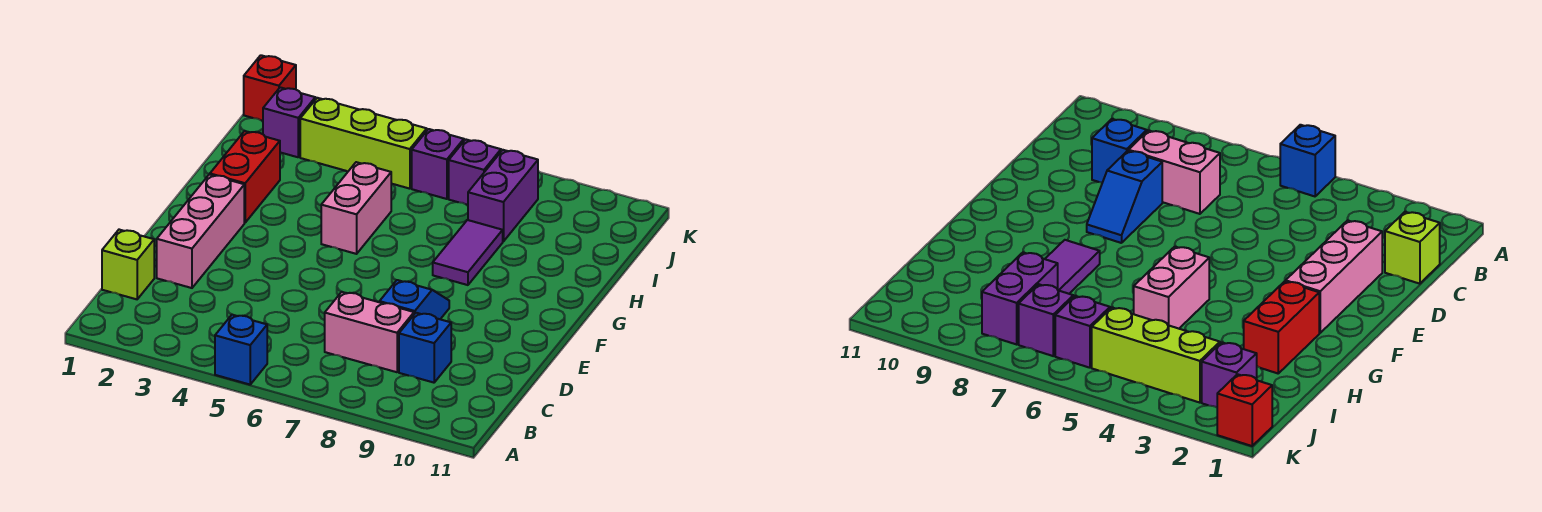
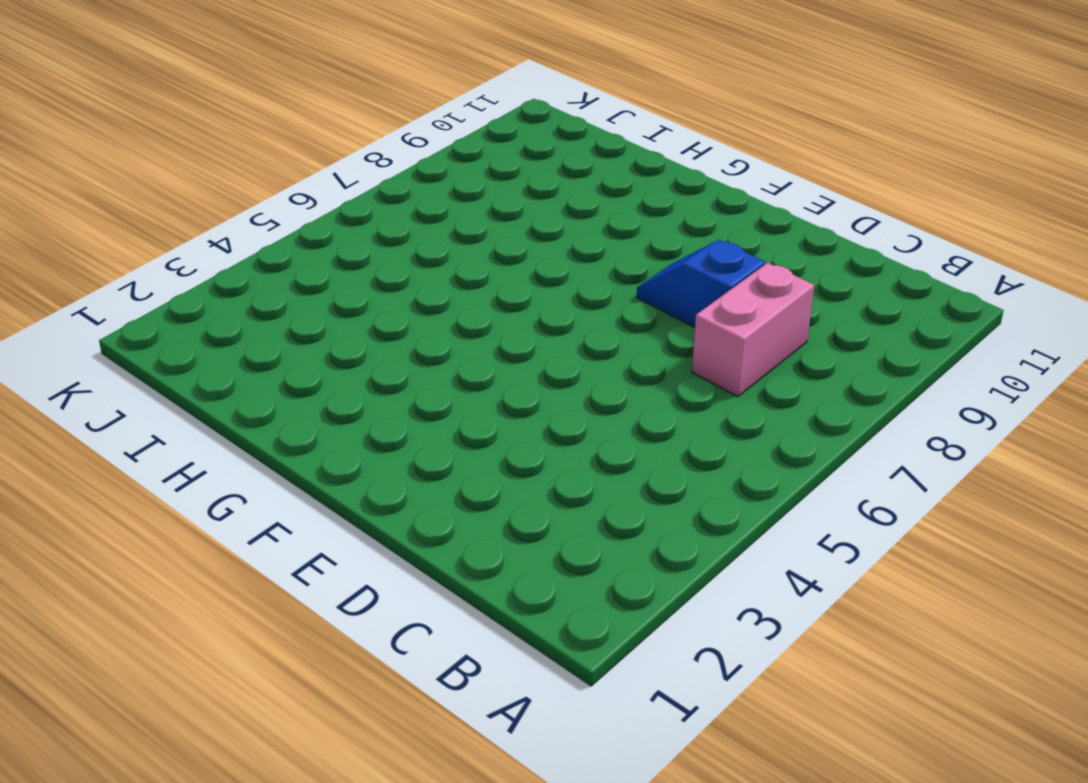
none -> blue brick A5 level 1
none -> lime brick C1 level 1
none -> blue brick C9 level 1

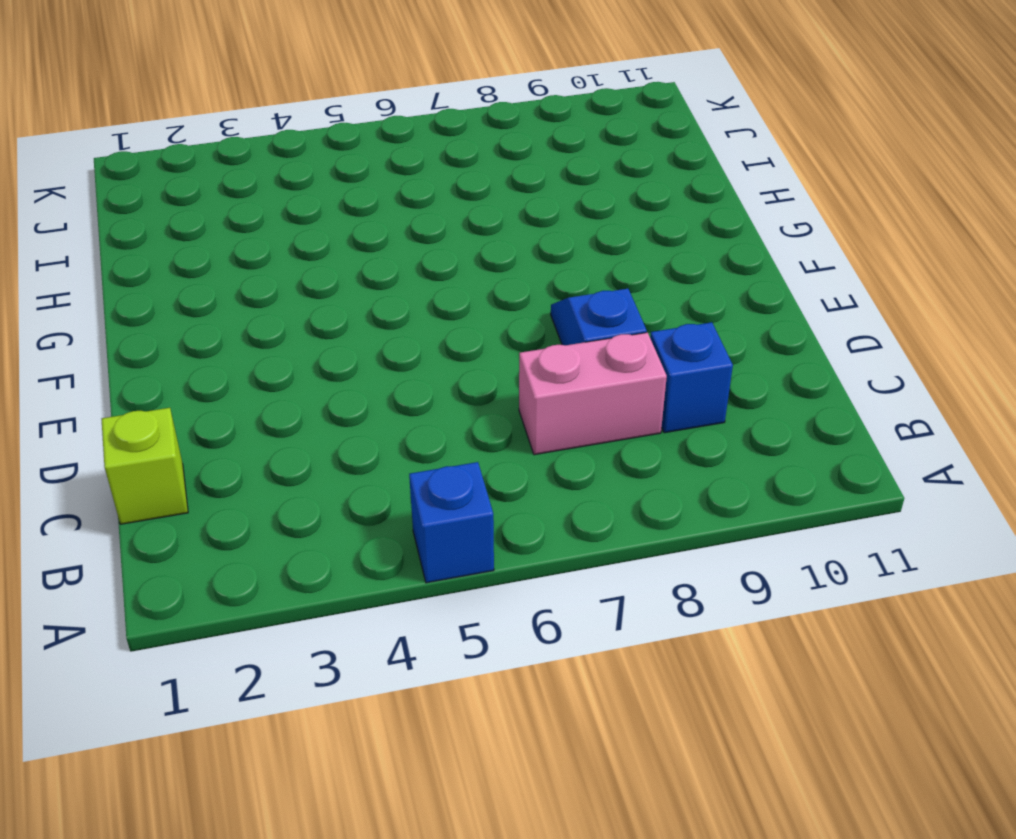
none -> pink brick D2:F2 level 1
none -> red brick G2:H2 level 1
none -> pink brick G5:H5 level 1

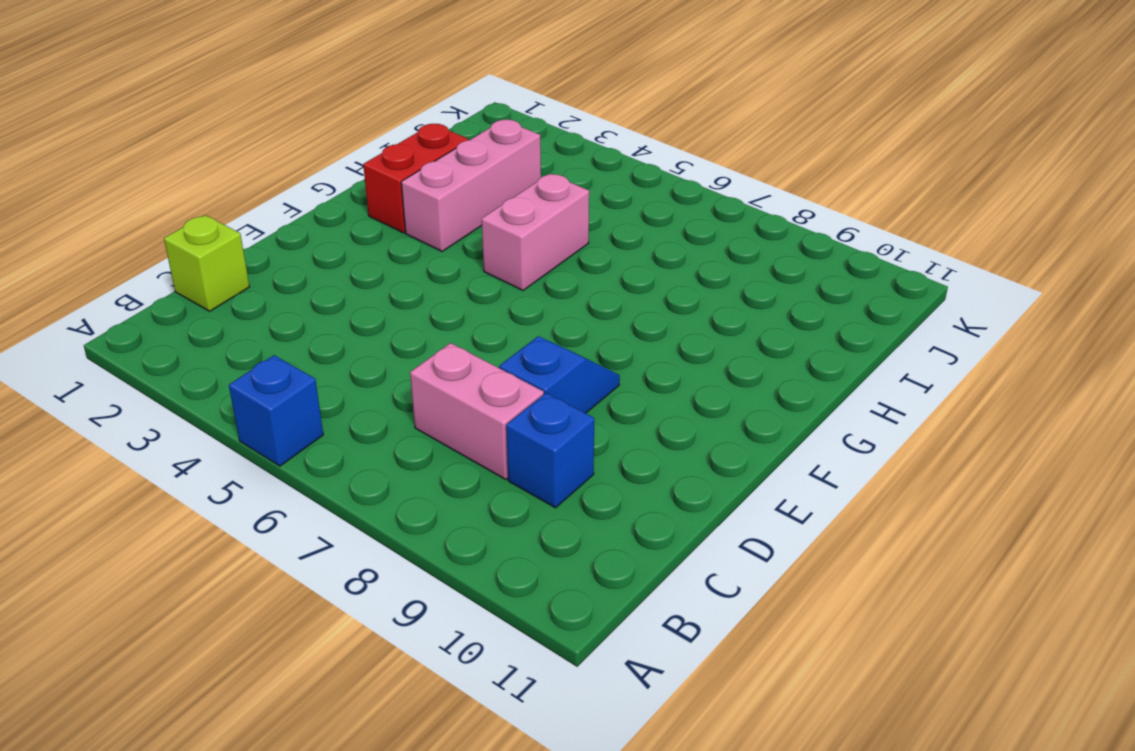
pink brick G3:I3 level 1 -> pink brick D2:F2 level 1
none -> purple tile G8:H8 level 1
none -> purple brick I8:J8 level 1
none -> purple brick J2 level 1

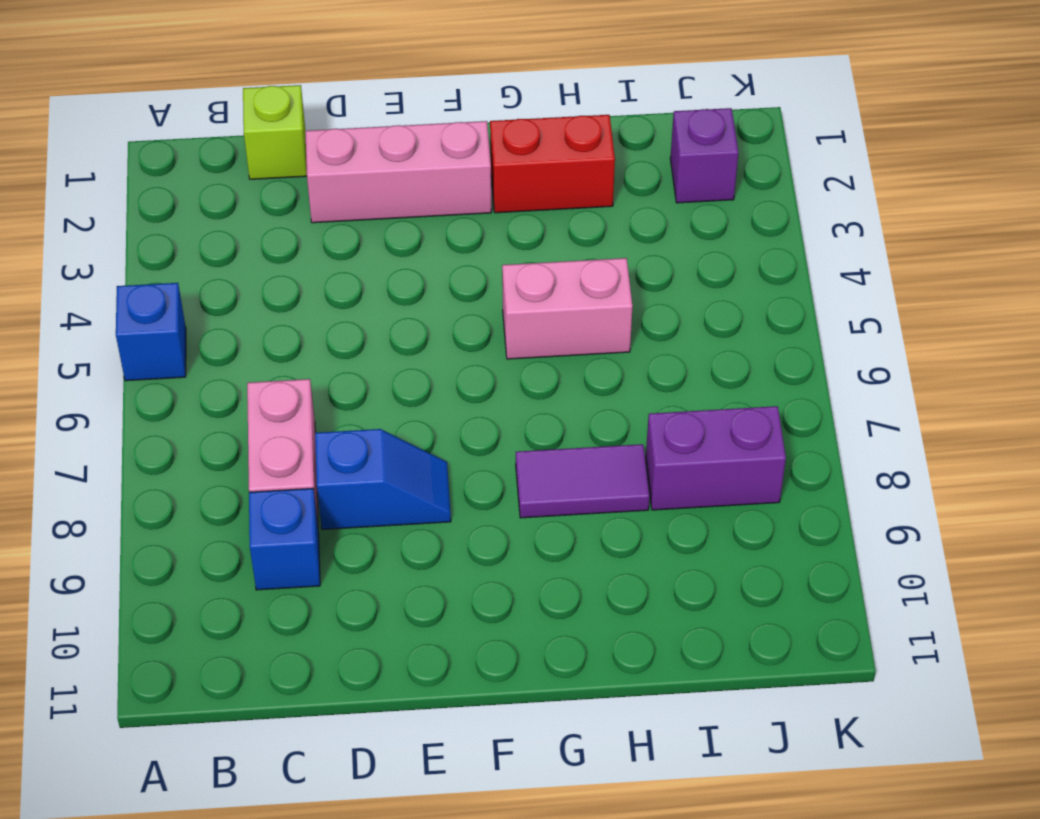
none -> lime brick J3:J5 level 1
none -> purple brick J6 level 1
none -> purple brick J7 level 1

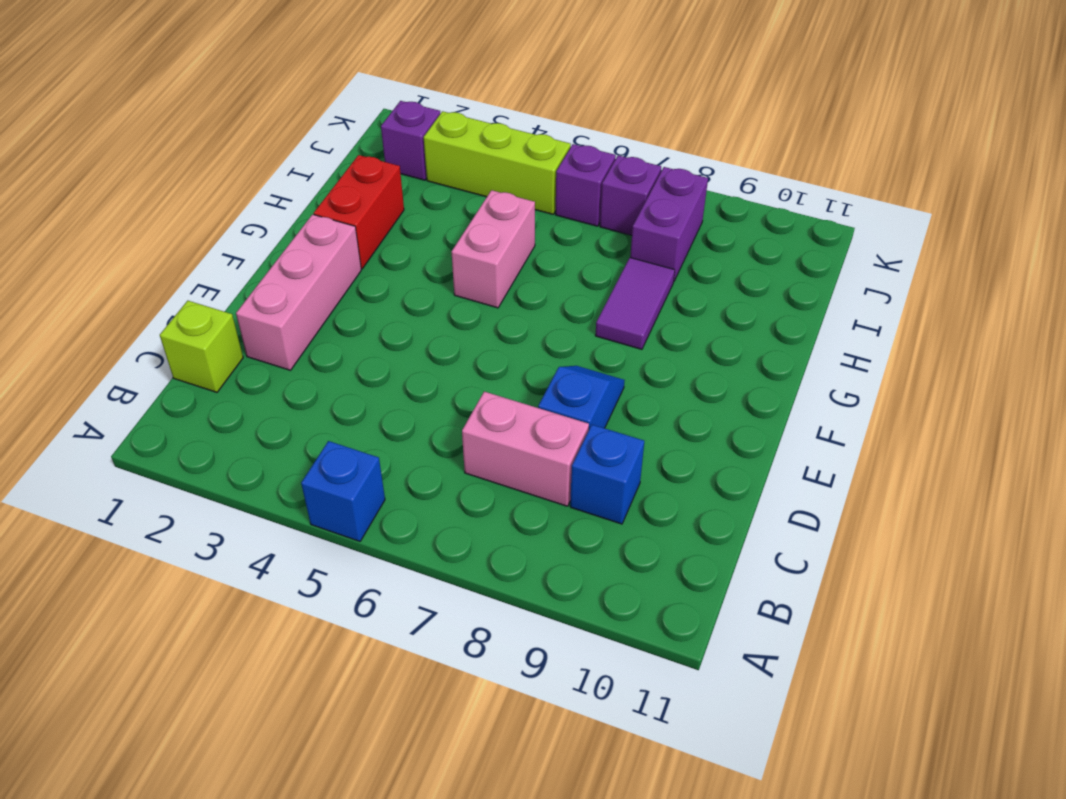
none -> red brick K1 level 1

